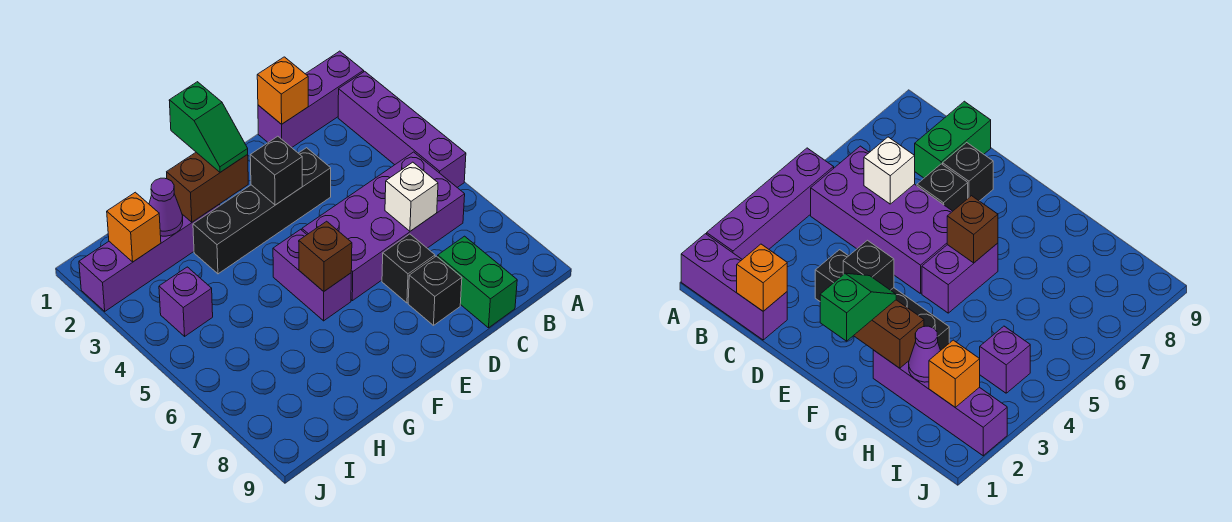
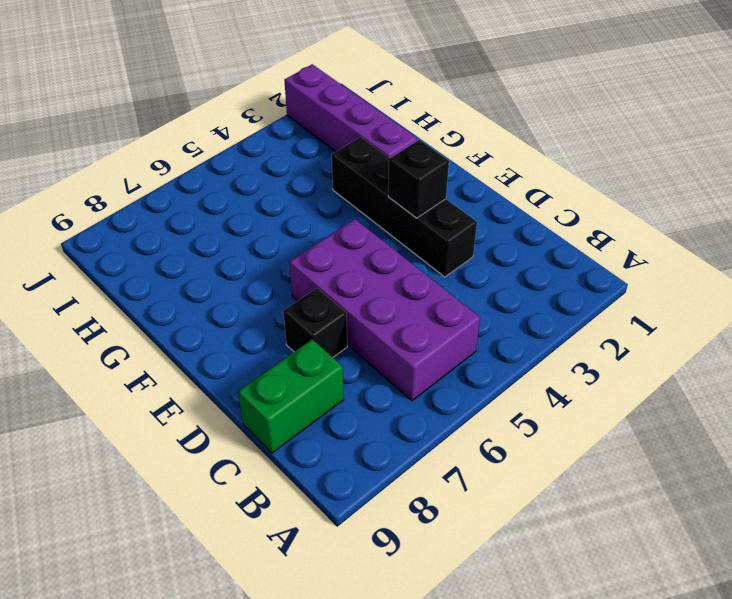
none -> purple brick A1:C1 level 1
none -> purple brick A2:A5 level 1
none -> black brick D8 level 1

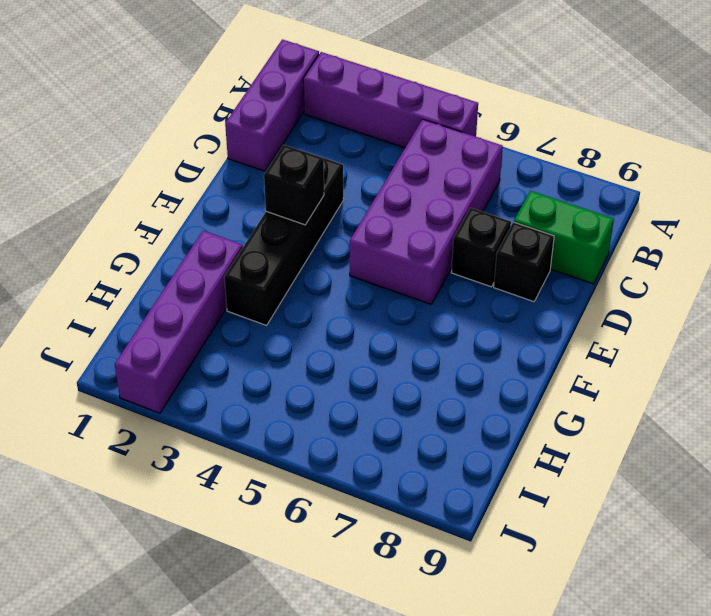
none -> purple brick F5:F6 level 1
none -> purple brick I4 level 1
none -> orange brick C1 level 2

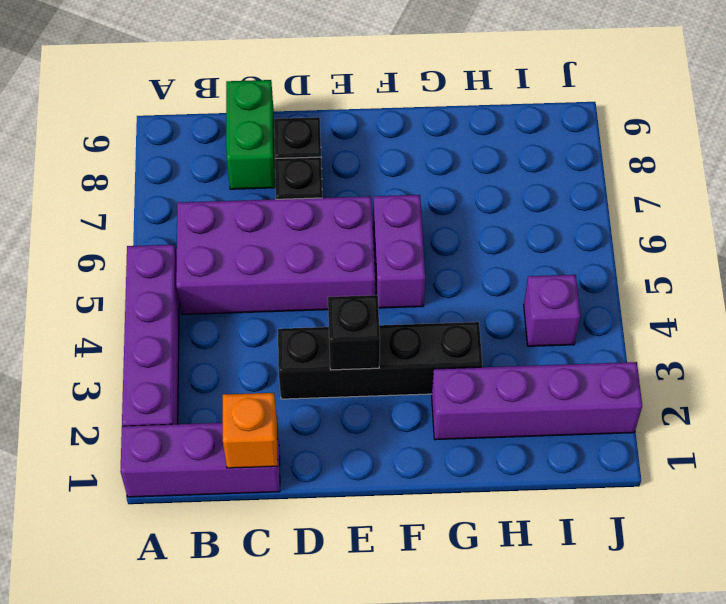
none -> white brick C6 level 2
none -> brown brick F2:G2 level 2
none -> brown brick F6 level 2

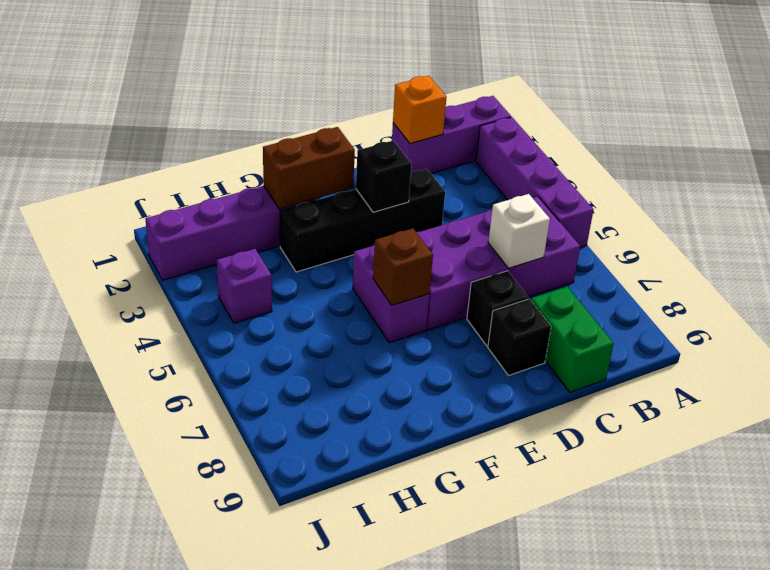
none -> purple cone H2 level 2
none -> orange brick I2 level 2
none -> green slope F1:F2 level 3 top 1

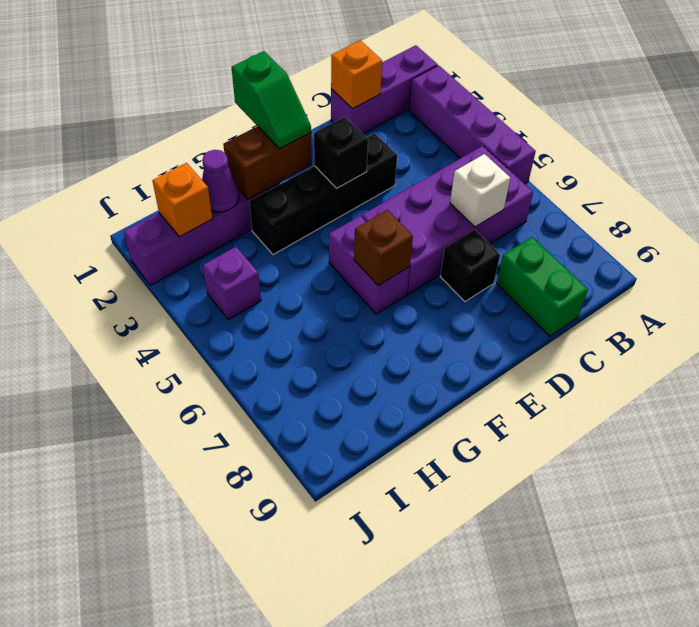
none -> black brick D8 level 1

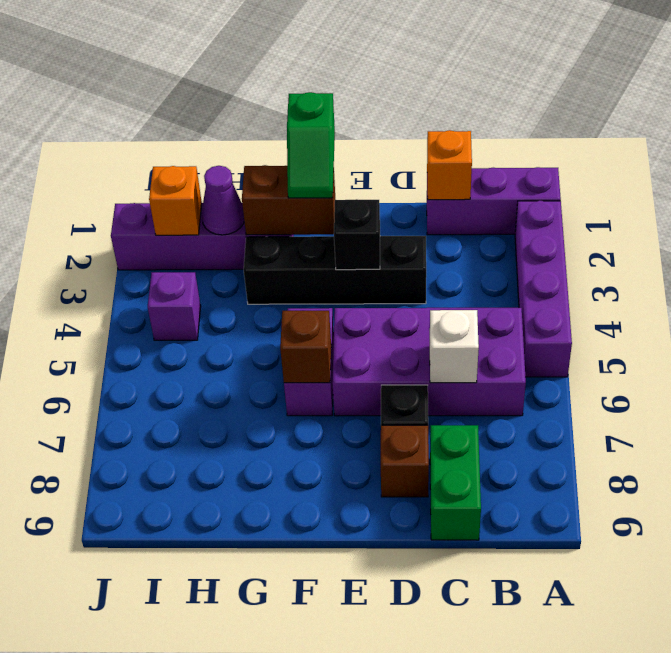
brown brick D8 level 1 -> black brick D8 level 1

